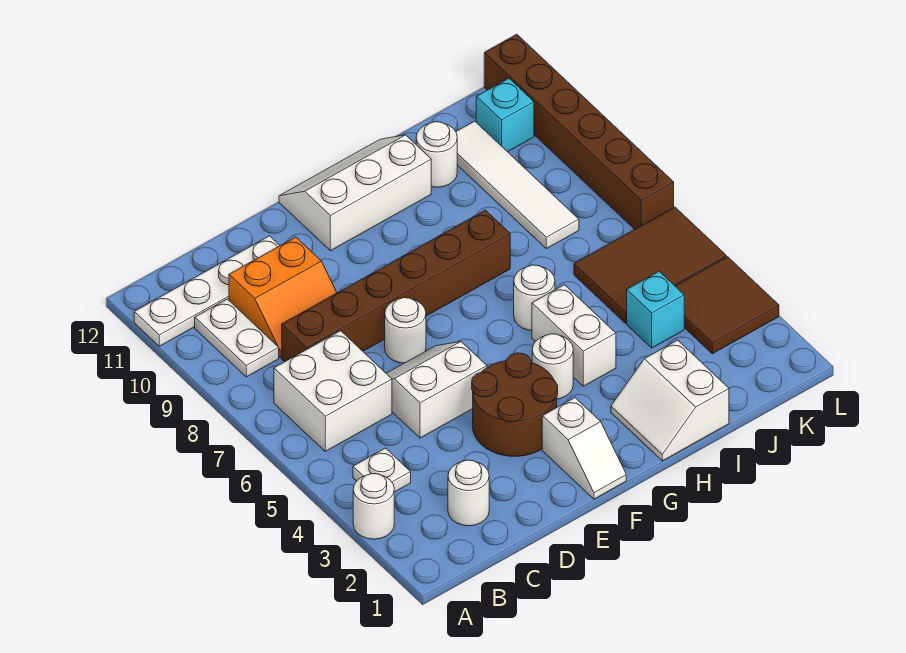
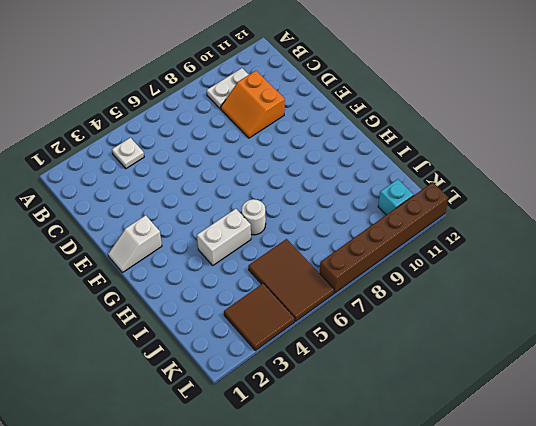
none -> white round brick A3 level 1
none -> white plate A11:D11 level 1
none -> white brick B6:C7 level 1

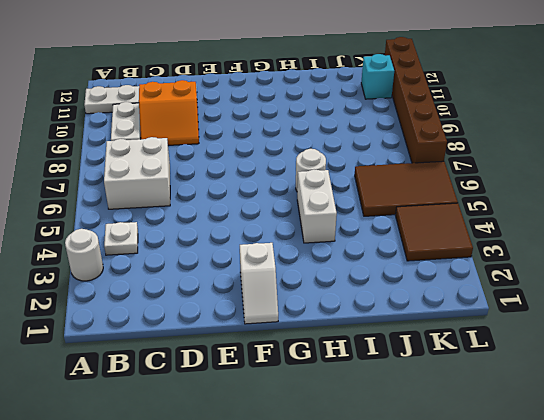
none -> white round brick C2 level 1
none -> brown brick C8:H8 level 1
none -> white slope D5:E6 level 1 top 5

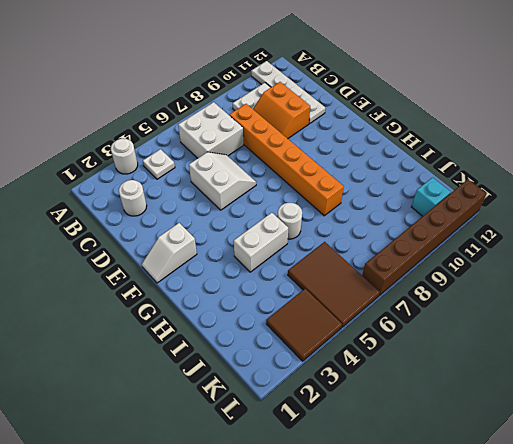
orange brick C8:H8 level 1 -> brown brick C8:H8 level 1
none -> brown round brick E3:F4 level 1
none -> white round brick E7 level 1
none -> white slope F11:H12 level 1 top 11

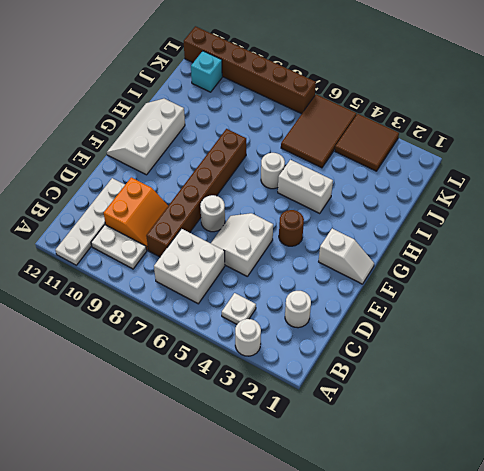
brown round brick F4 level 1 -> brown round brick E3:F4 level 1
none -> white round brick G4 level 1
none -> white slope H1:I2 level 1 top I
none -> white round brick I11 level 1

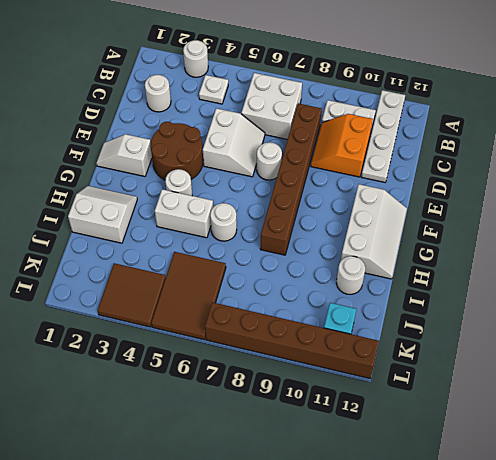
none -> cyan brick J4 level 1
none -> white tile J8:J11 level 1

